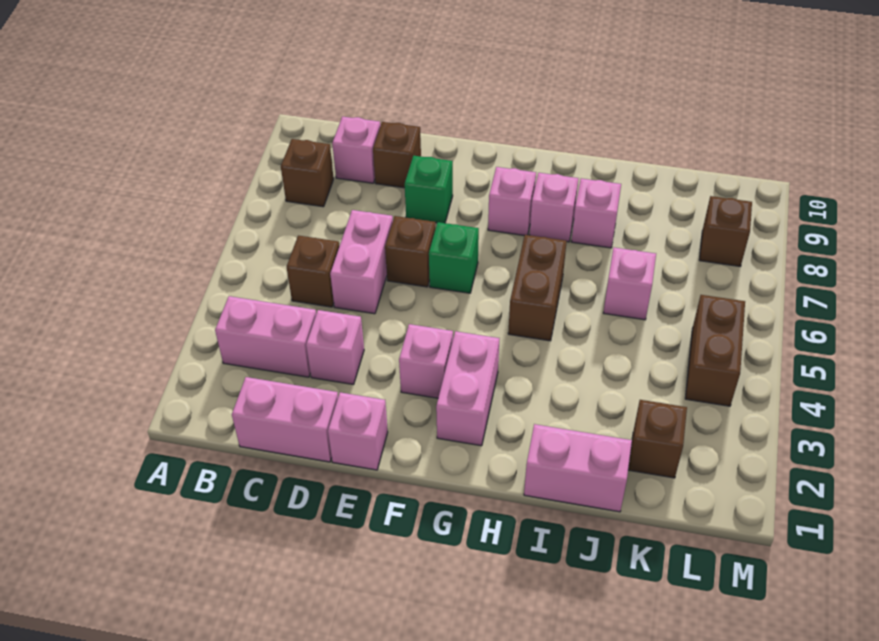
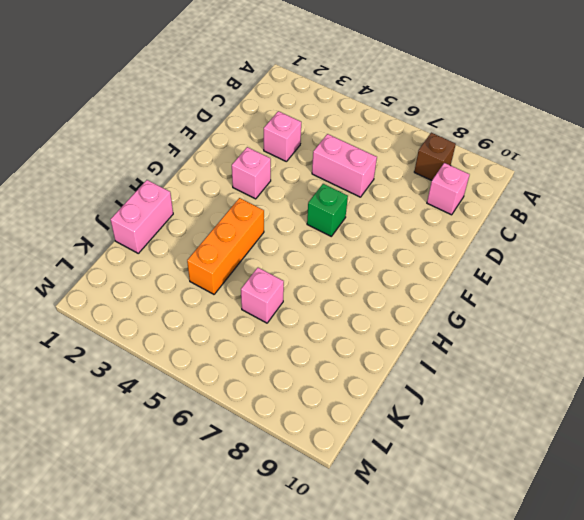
orange brick H4:J4 level 1 -> none
none -> pink brick B3:C3 level 1
none -> pink brick C1:D1 level 1
none -> brown brick C5 level 1

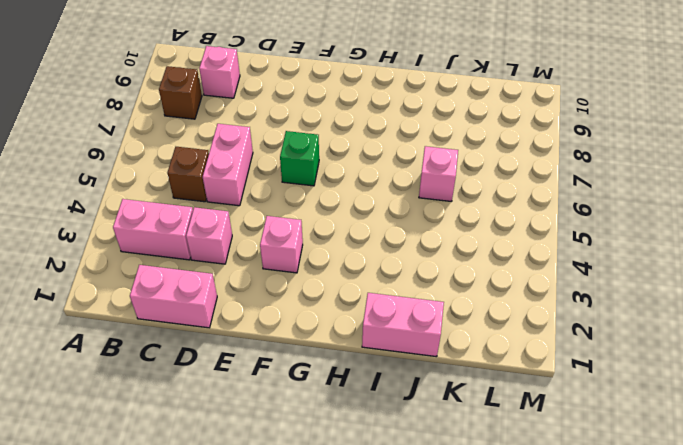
none -> brown brick D9 level 1
none -> pink brick E1 level 1
none -> brown brick E6 level 1

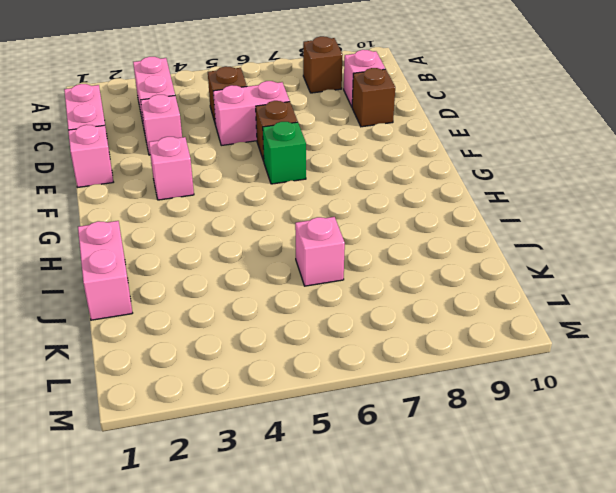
none -> green brick E8 level 1
none -> pink brick G2:G3 level 1
none -> pink brick G8 level 1

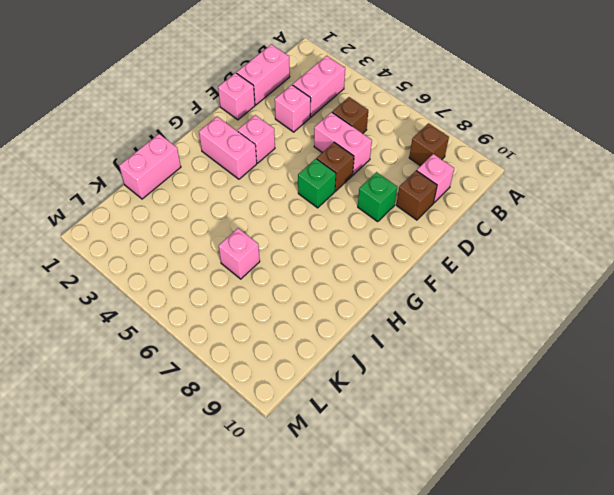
none -> pink brick G8 level 1
none -> brown brick H5:H6 level 1
none -> pink brick H8 level 1

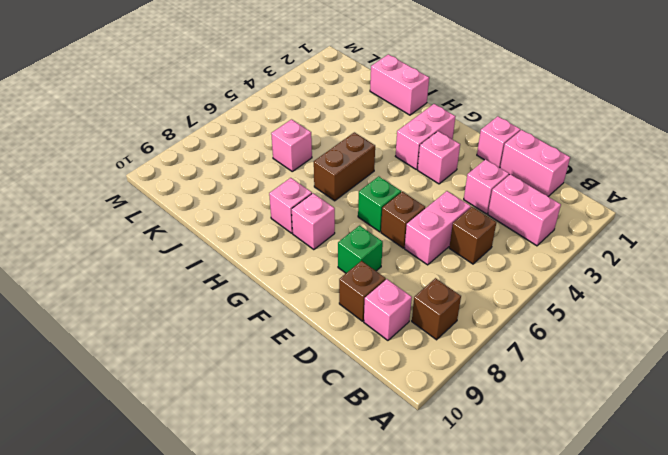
none -> pink brick I8 level 1
none -> brown brick K2 level 1
none -> brown brick L4:L5 level 1

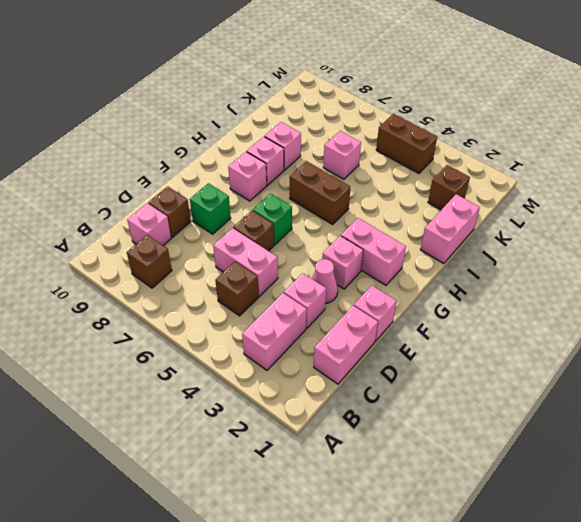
pink cone E3 level 1 -> none
none -> brown brick L8 level 1

